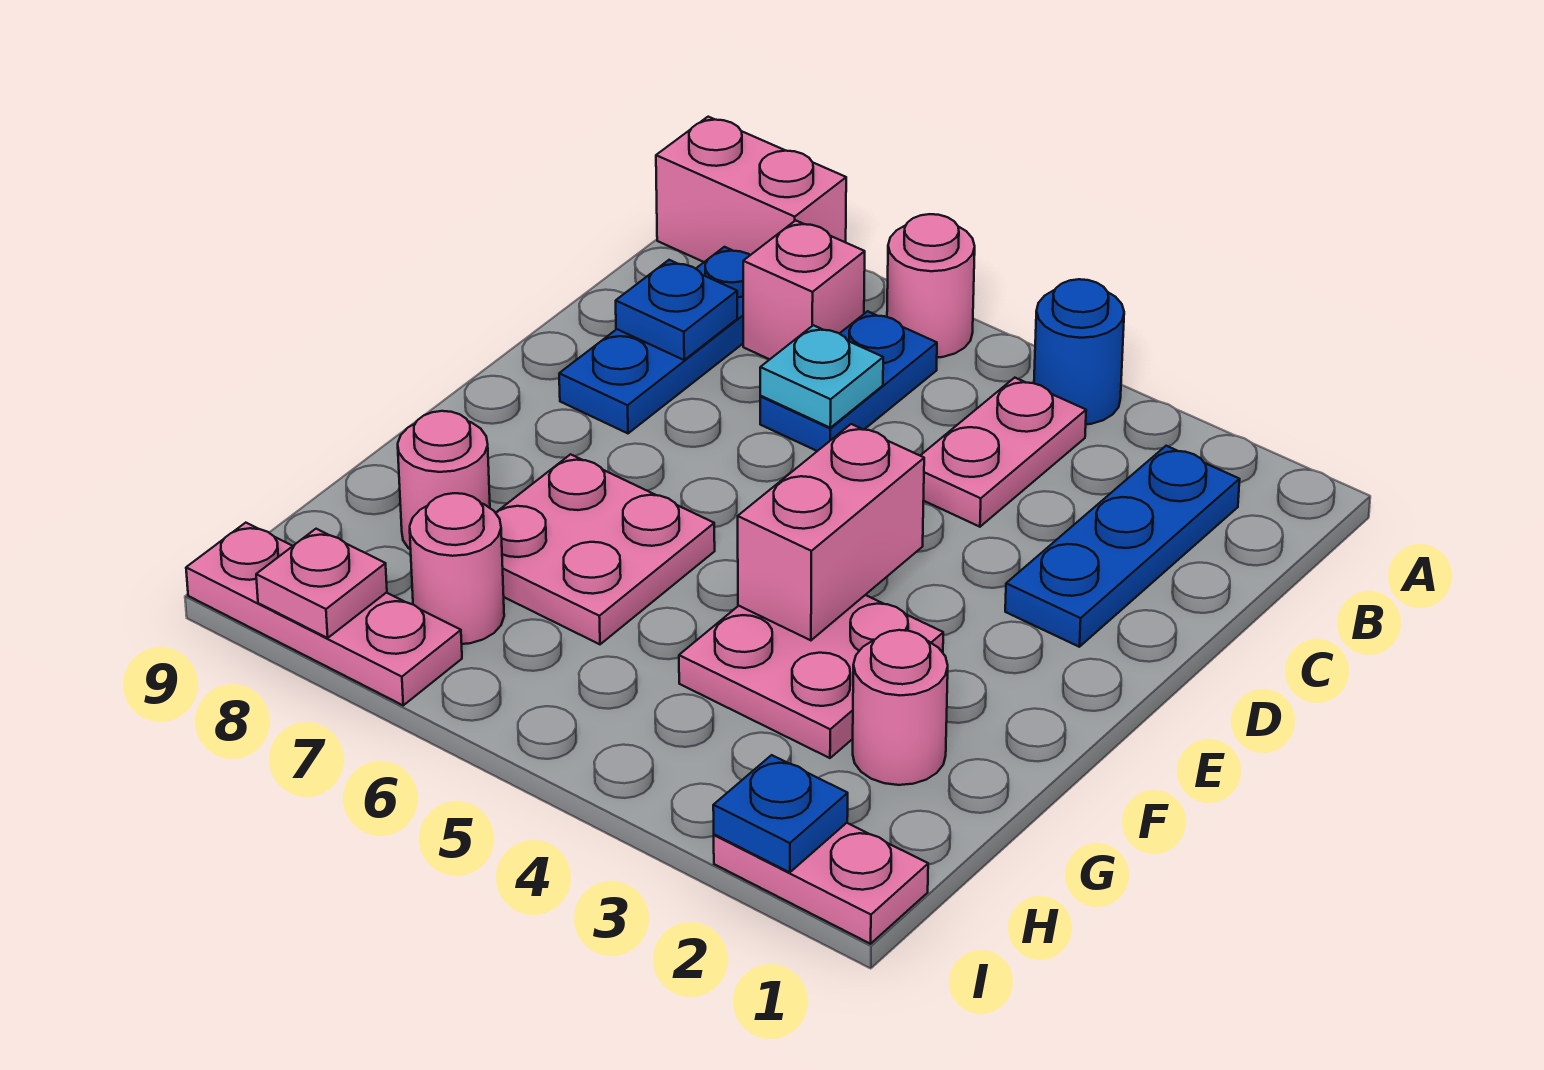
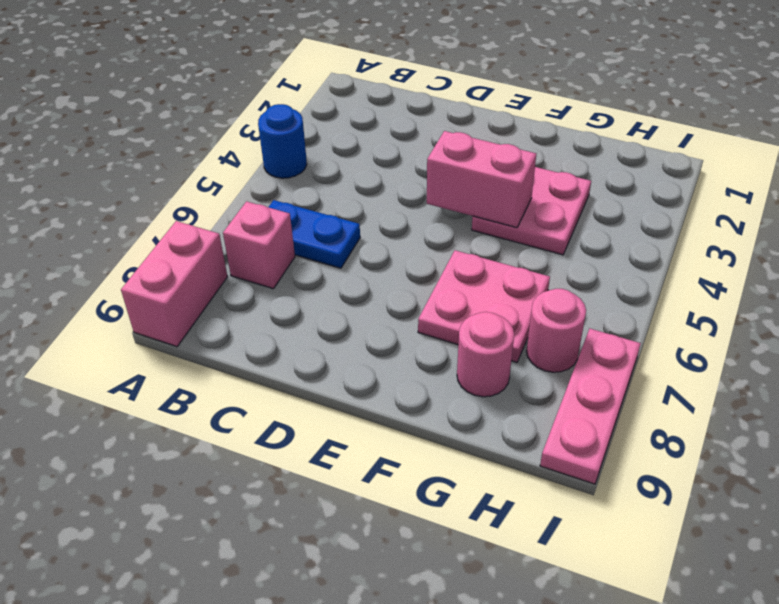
none -> pink round brick A6 level 1
none -> blue plate B2:D2 level 1
none -> pink plate B4:C4 level 1

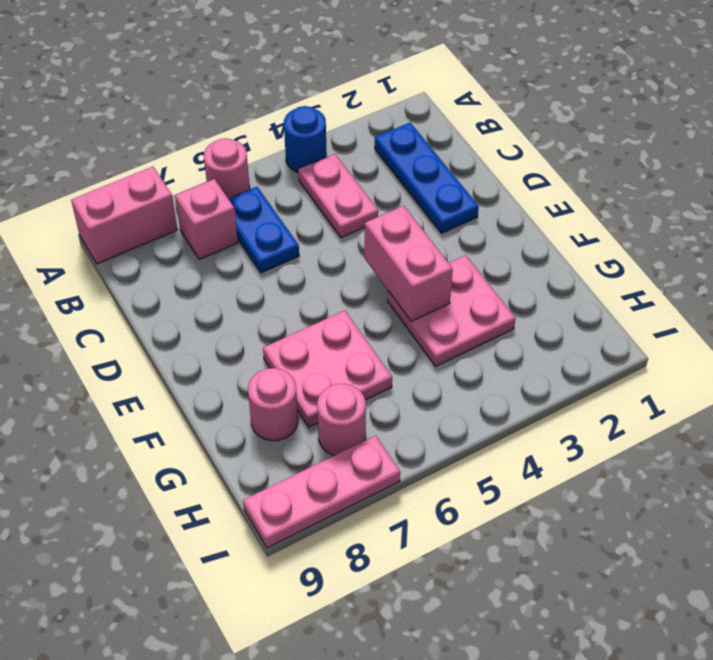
none -> blue plate B8:D8 level 1
none -> pink round brick G2 level 1
none -> pink plate I1:I2 level 1

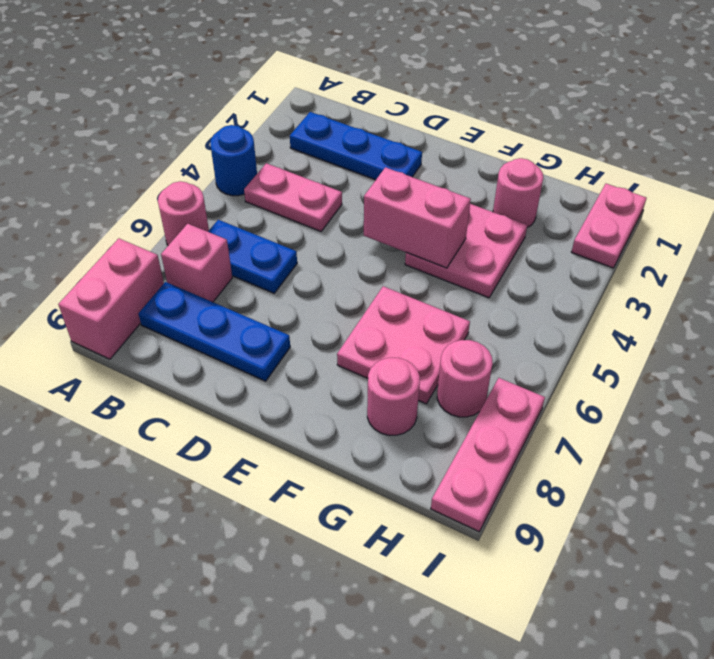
none -> cyan plate C6 level 2
none -> blue plate C8 level 2
none -> blue plate I2 level 2

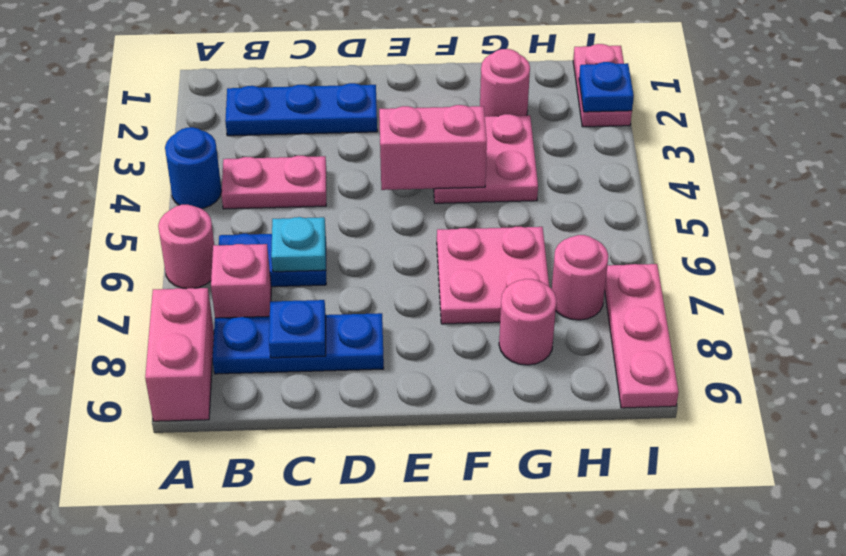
none -> pink plate I8 level 2

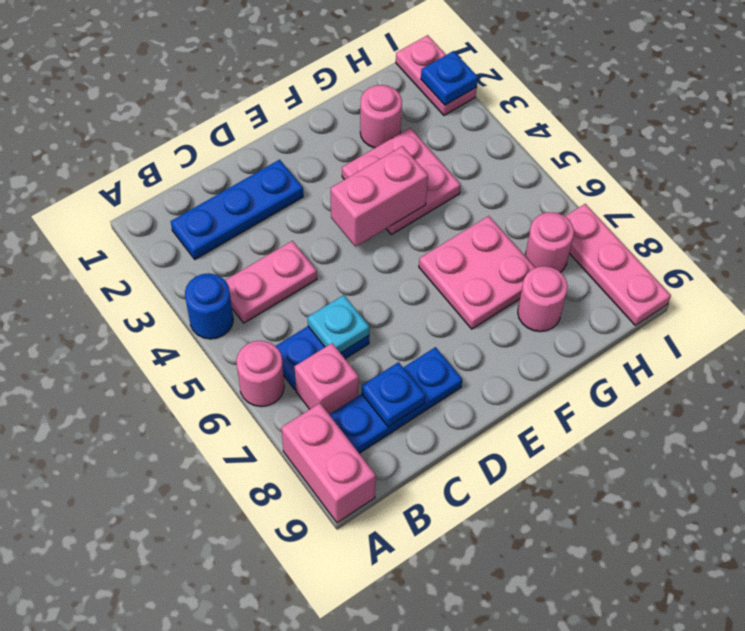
none -> pink plate I8 level 2

